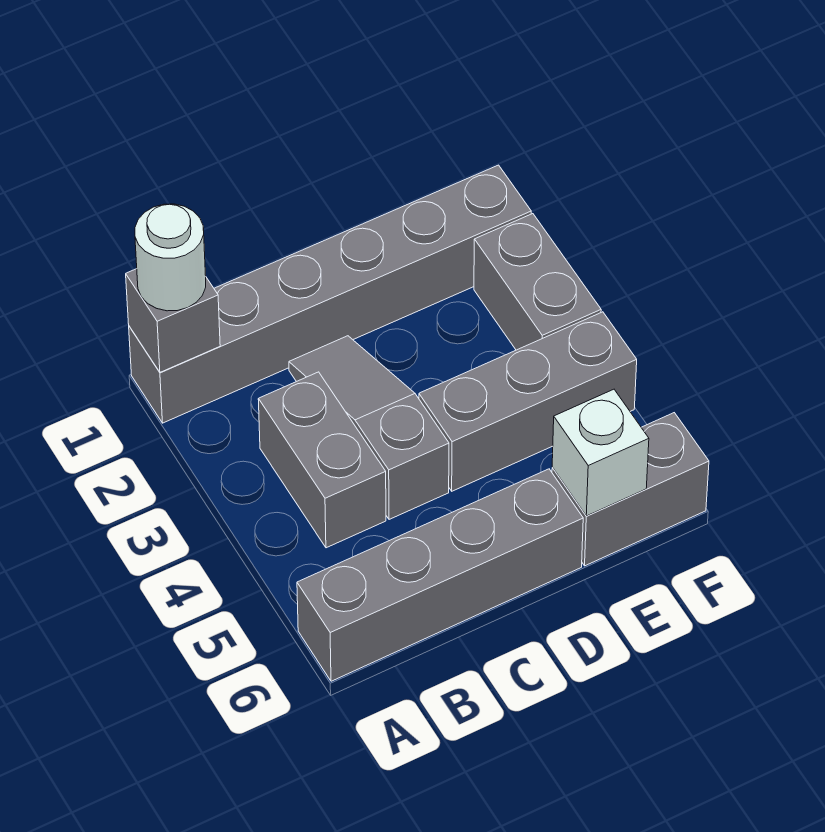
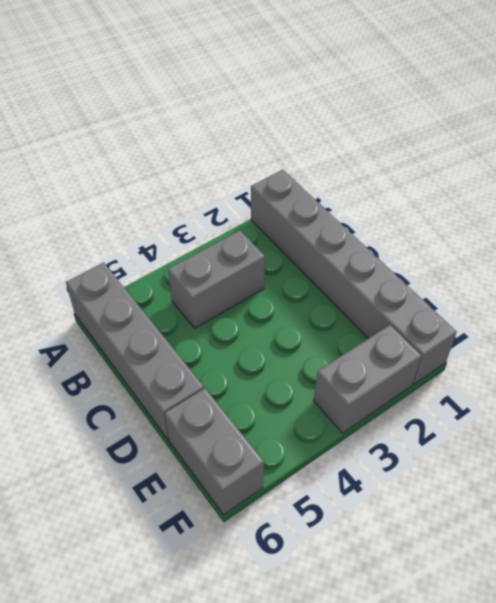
none -> grey slope C2:C4 level 1 top 4
none -> grey brick D4:F4 level 1

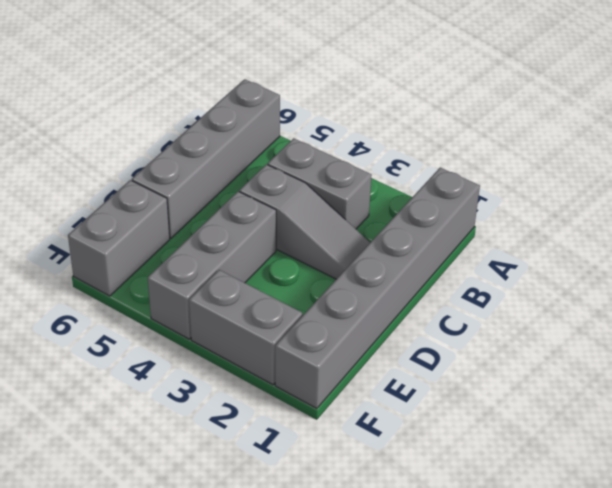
none -> grey brick A1 level 2
none -> white brick E6 level 2

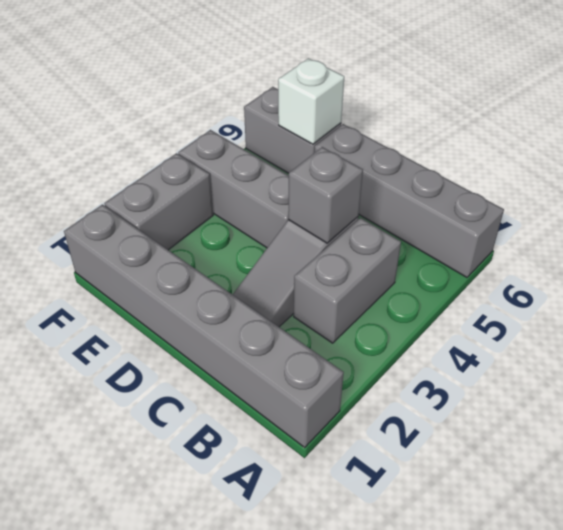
grey brick C4 level 2 -> grey brick A1 level 2
none -> white round brick A1 level 3

